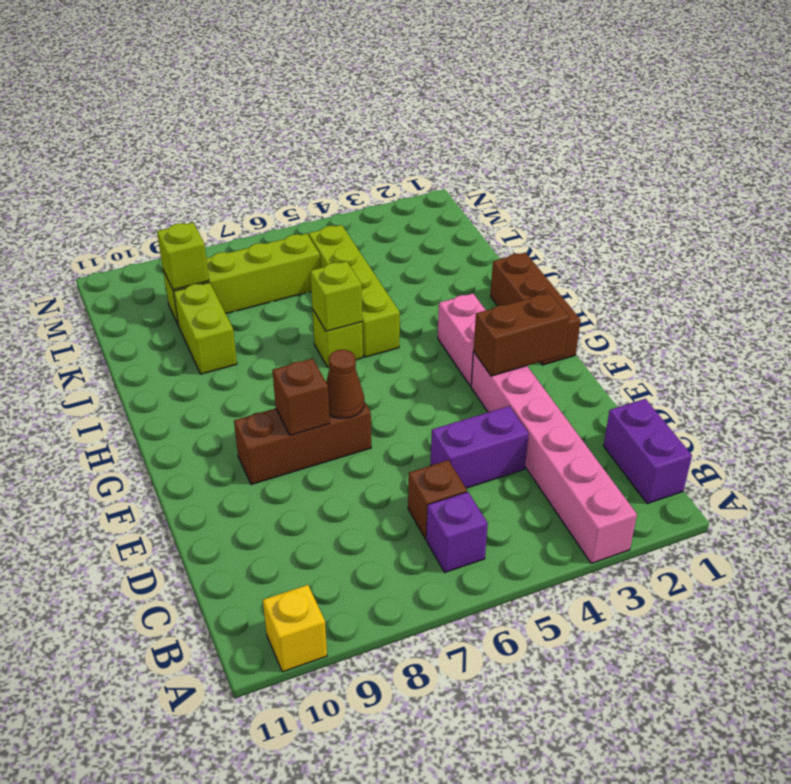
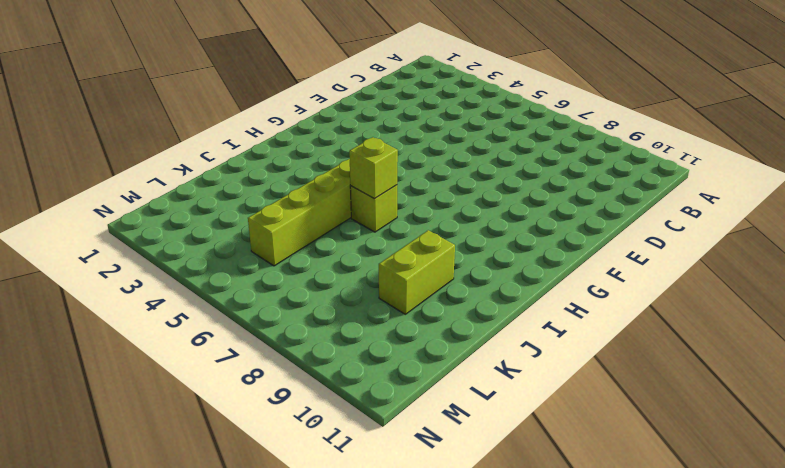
none -> pink brick A3:F3 level 1
none -> yellow brick A10 level 1
none -> purple brick B1:C1 level 1

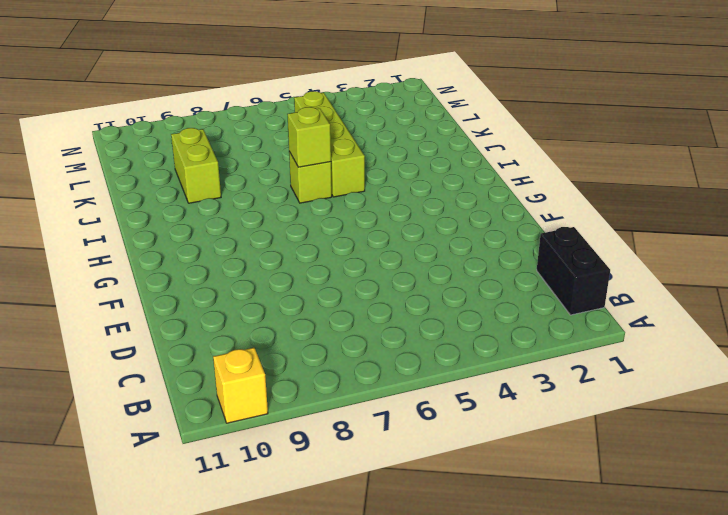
black brick B1:C1 level 1 -> purple brick B1:C1 level 1
none -> pink brick A3:F3 level 1
none -> purple brick B6 level 1
none -> brown brick C6 level 1

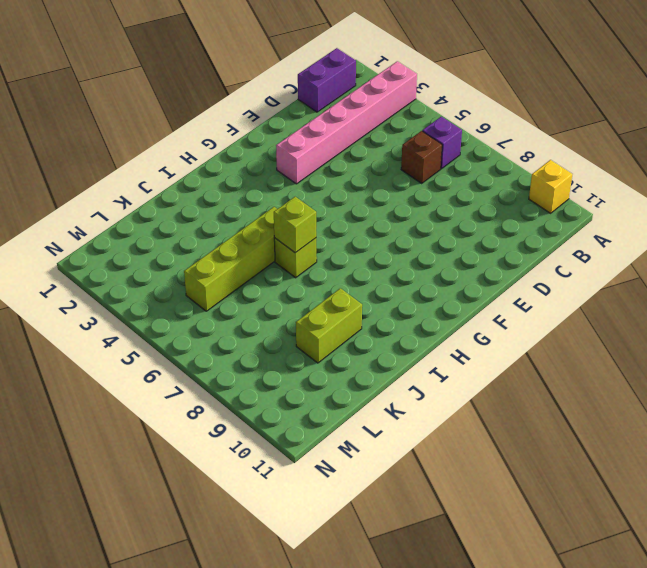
none -> purple brick D4:D5 level 1
none -> brown brick F7:F9 level 1
none -> brown brick G1:I1 level 1

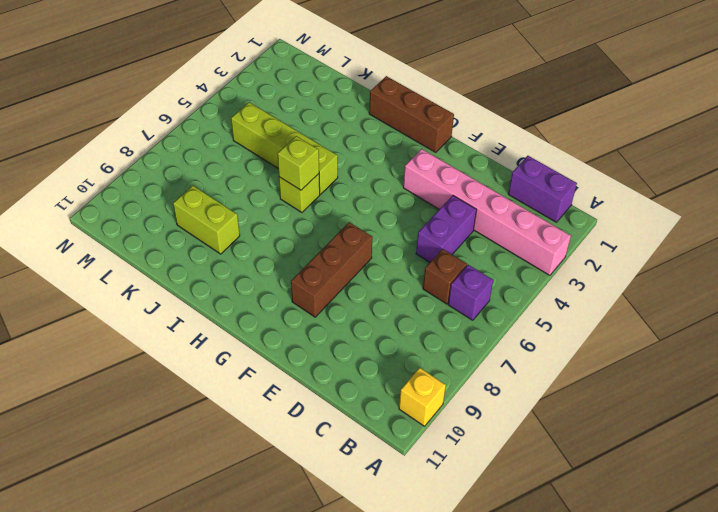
none -> pink brick G3:H3 level 1
none -> lime brick L6:L9 level 1
none -> brown brick F2:F3 level 2

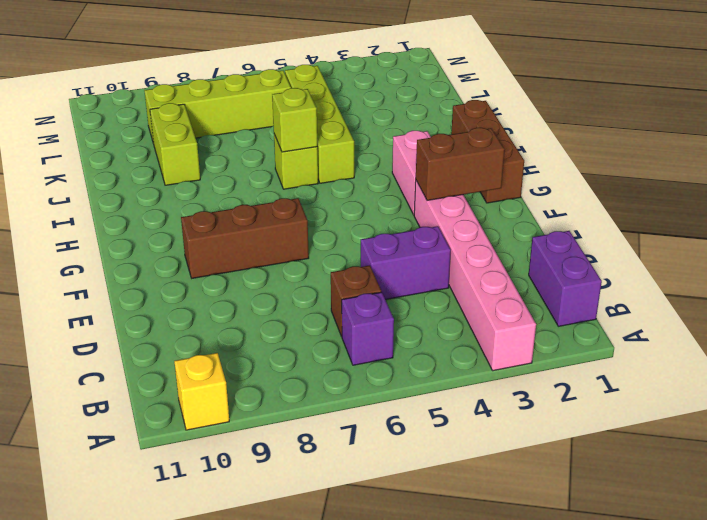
none -> brown cone F7 level 2
none -> brown brick F8 level 2
none -> lime brick L9 level 2

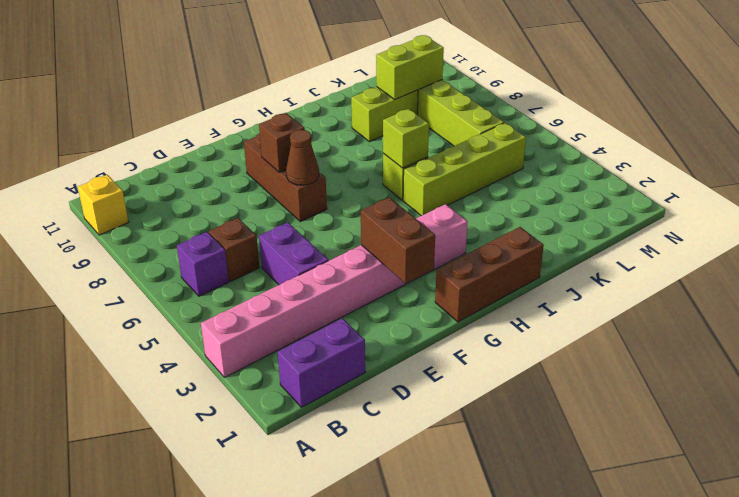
lime brick K9:L9 level 2 -> lime brick L9 level 2

